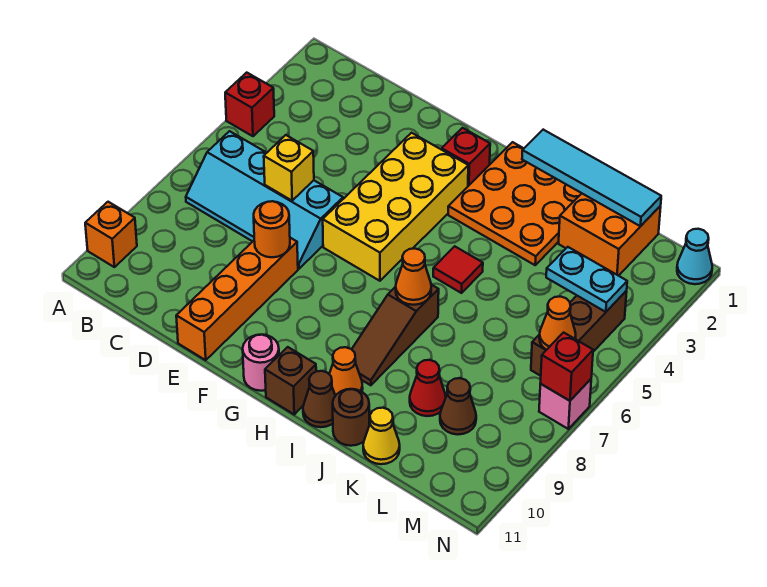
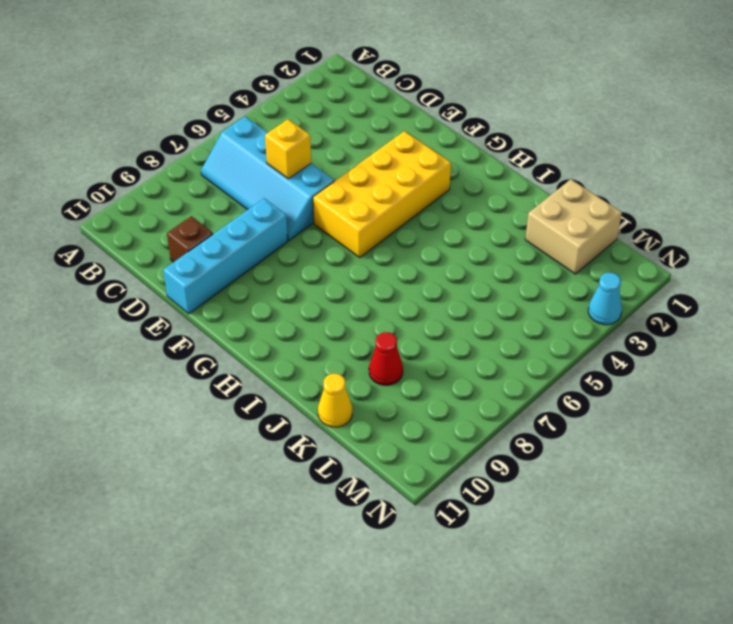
brown brick D10 level 1 -> brown brick H11 level 1
cyan brick E8:E11 level 1 -> orange brick E8:E11 level 1
tan brick K1:L2 level 1 -> orange brick K1:L2 level 1
cyan cone N3 level 1 -> cyan cone N1 level 1
none -> red brick A4 level 1
none -> orange brick A10 level 1
none -> red brick G2 level 1

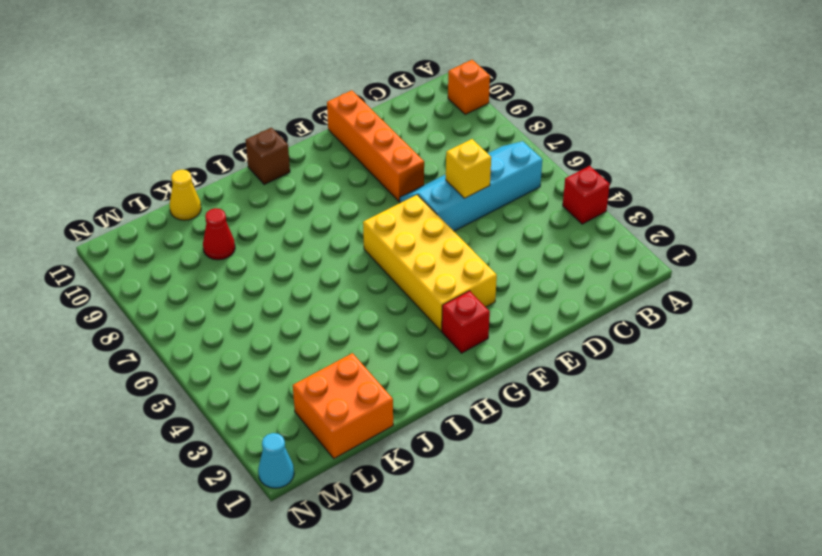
none -> pink round brick G11 level 1
none -> orange plate H1:J3 level 1
none -> red tile I5 level 1

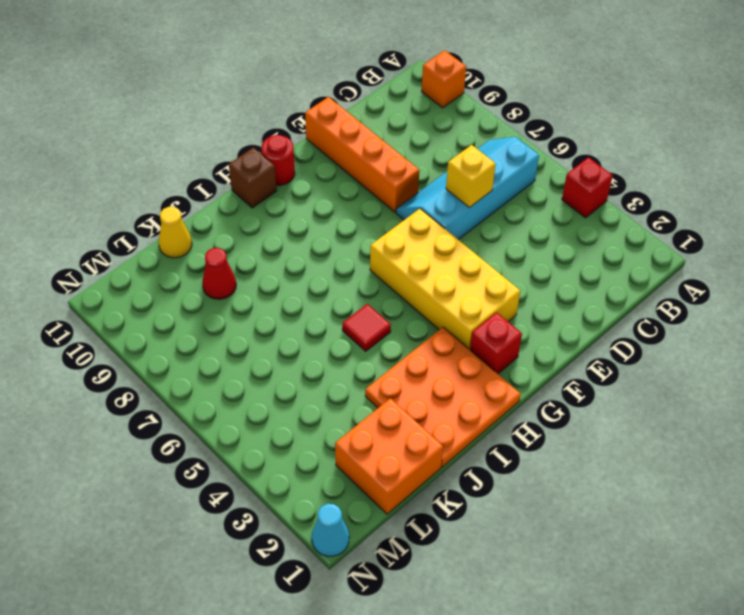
red round brick G11 level 1 -> pink round brick G11 level 1
none -> brown slope I7:I9 level 1 top 7
none -> orange cone I10 level 1
none -> brown cone I11 level 1

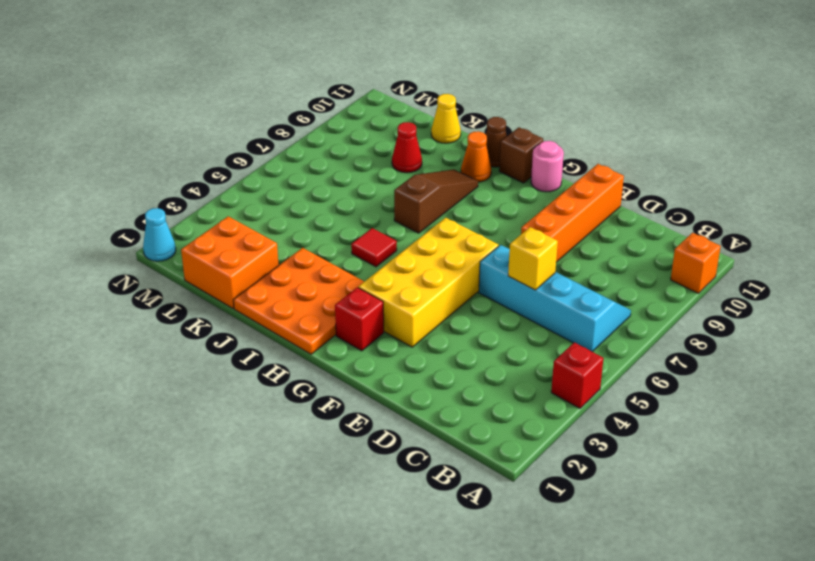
none -> brown round brick J11 level 1
none -> brown cone L9 level 1
none -> brown brick M4:M6 level 1

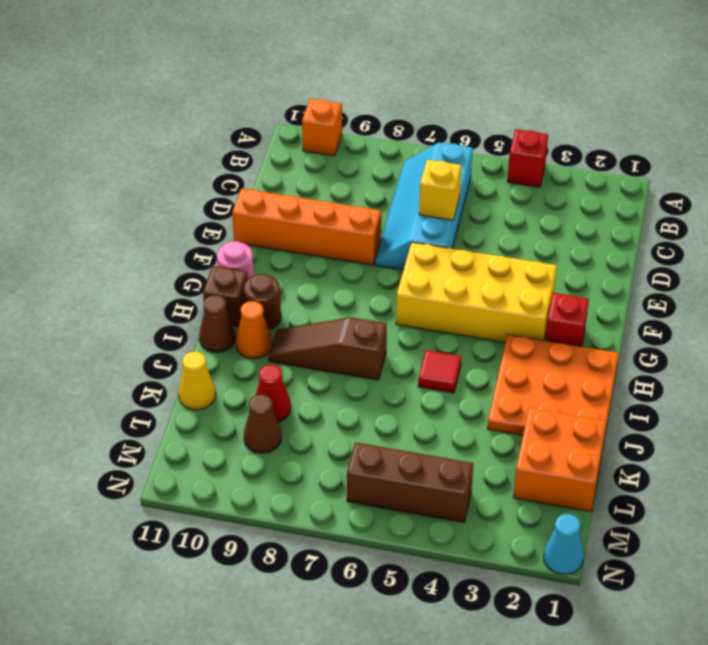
brown round brick H10 level 1 -> brown round brick J11 level 1
none -> pink brick N7 level 1
none -> orange round brick E8 level 2
none -> cyan tile I1:L1 level 2

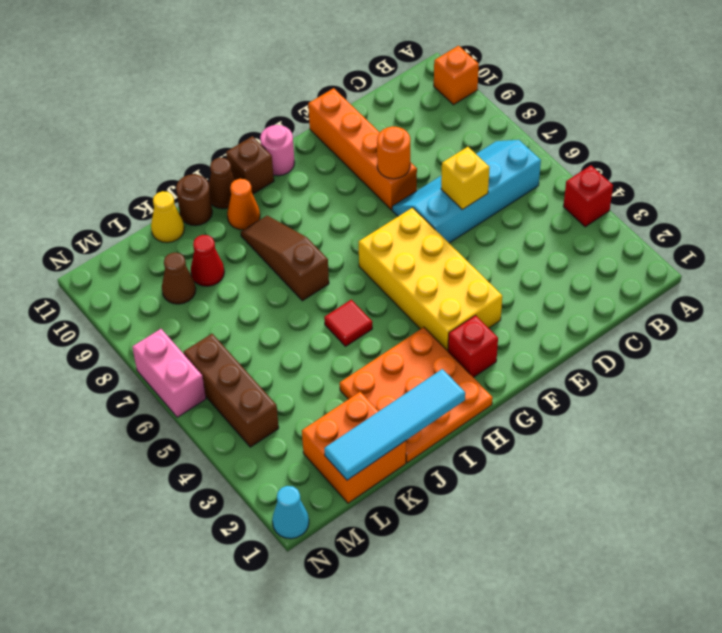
pink brick N6:N7 level 1 -> pink brick N7 level 1
none -> orange cone I7 level 2
none -> cyan plate L4:M4 level 2
none -> orange cone M6 level 2

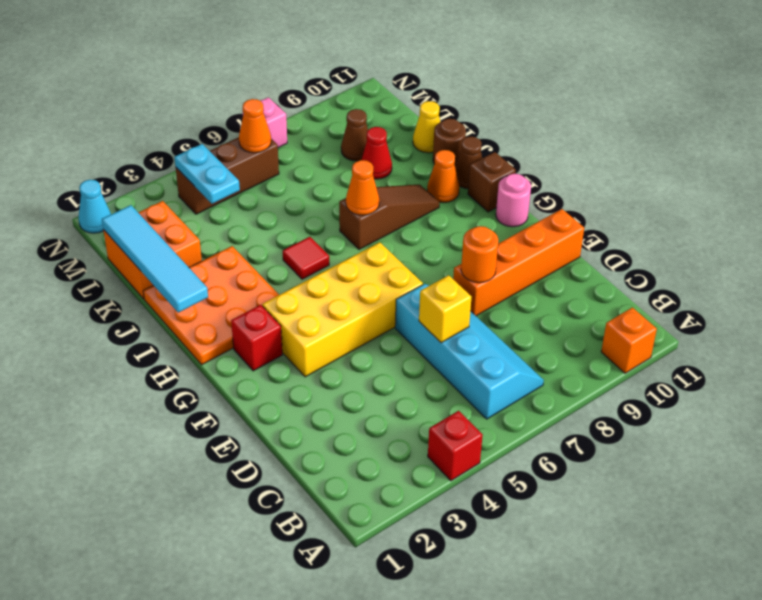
none -> red brick N7 level 2

